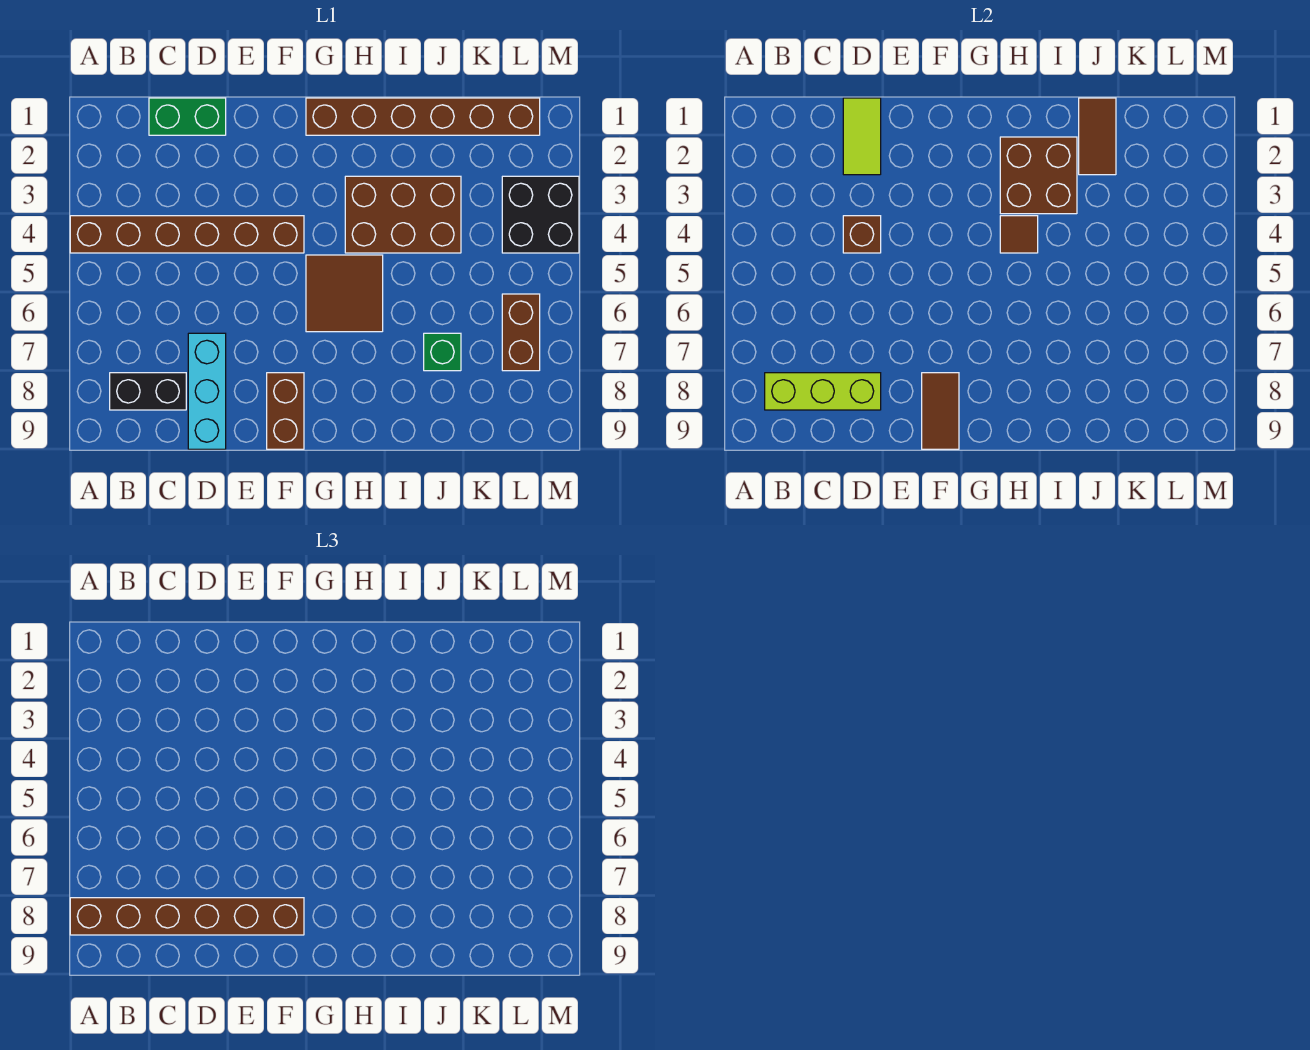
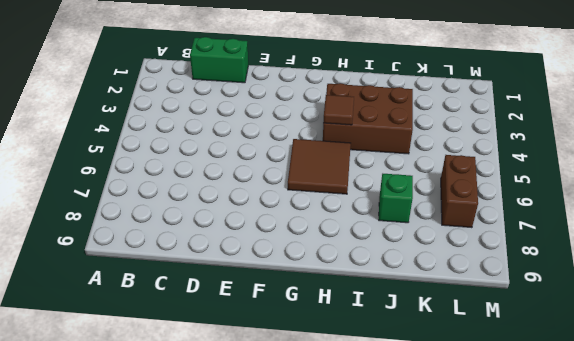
none -> brown brick A4:F4 level 1
none -> black brick B8:C8 level 1
none -> cyan brick D7:D9 level 1

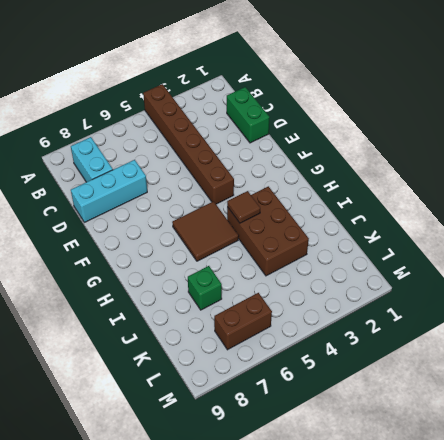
cyan brick B8:C8 level 1 -> black brick B8:C8 level 1
none -> brown brick F8:F9 level 1
none -> brown brick G1:L1 level 1
none -> black brick L3:M4 level 1

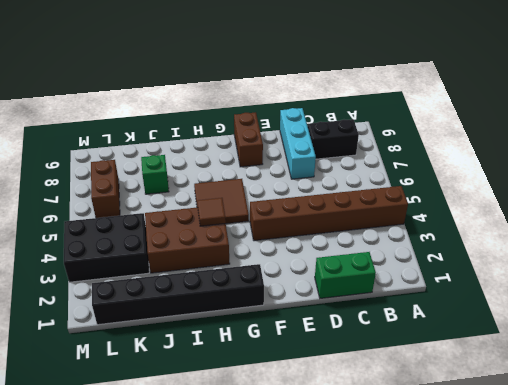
black brick G1:L1 level 1 -> brown brick G1:L1 level 1
black brick K3:M4 level 1 -> black brick L3:M4 level 1
none -> lime brick B8:D8 level 2
none -> lime tile D1:D2 level 2
none -> brown brick D4 level 2

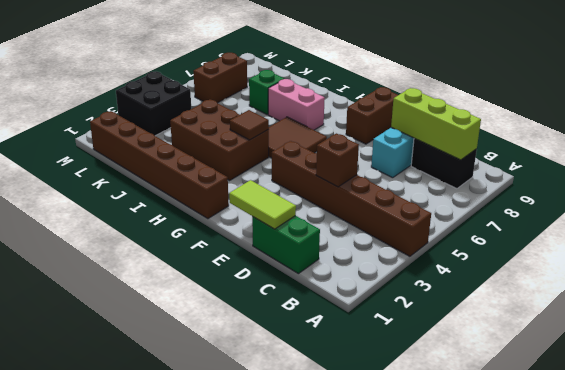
lime tile D1:E1 level 2 -> lime tile D1:D2 level 2
pink brick H7:I7 level 1 -> none
none -> brown tile F8:F9 level 2
none -> brown brick H2:I3 level 2
none -> brown tile J1:J2 level 2

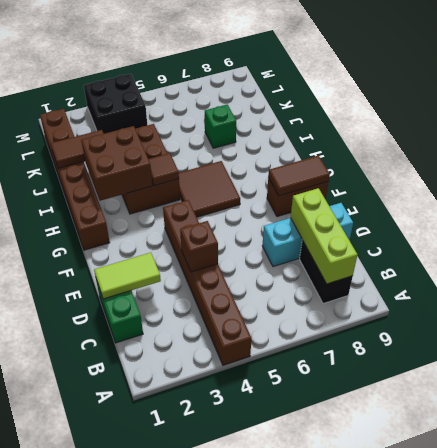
none -> brown brick L6:L7 level 1
none -> brown brick A8:F8 level 3

